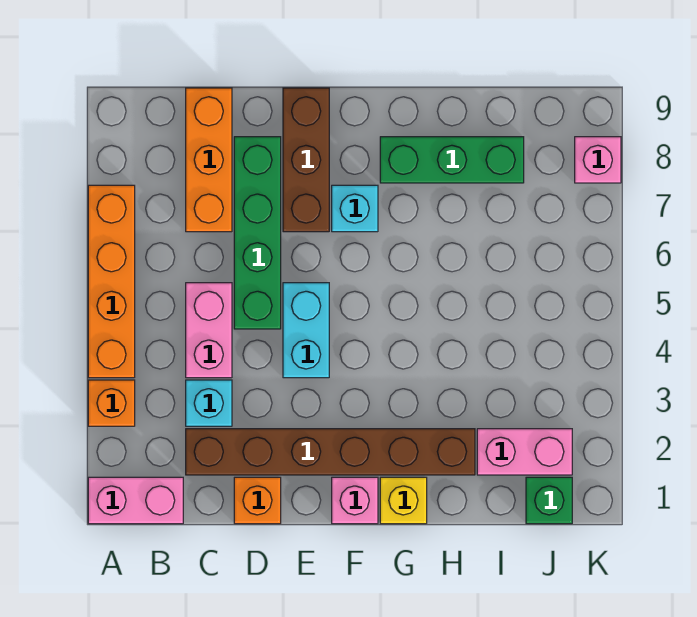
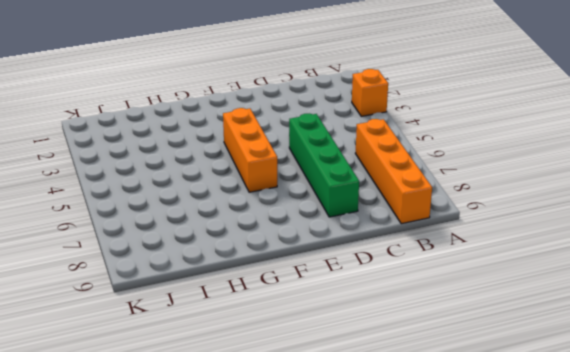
orange brick B6:B9 level 1 -> orange brick A4:A7 level 1
orange brick F4:F6 level 1 -> orange brick C7:C9 level 1
none -> pink brick A1:B1 level 1
none -> brown brick C2:H2 level 1
none -> cyan brick C3 level 1

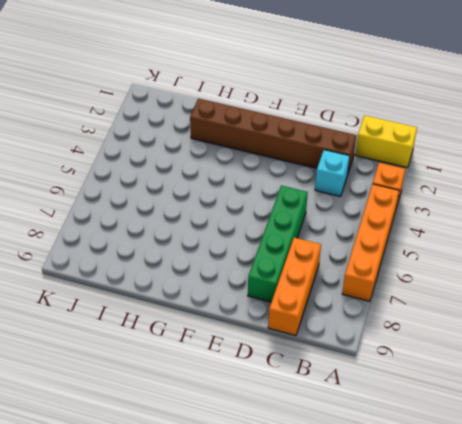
yellow brick A1:B1 level 1 -> pink brick A1:B1 level 1
none -> pink brick C4:C5 level 1
none -> orange brick D1 level 1
none -> cyan brick E4:E5 level 1

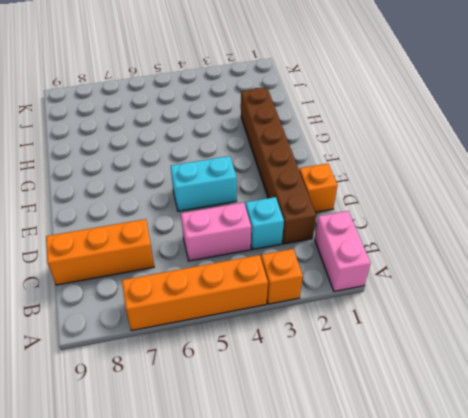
none -> green brick D5:D8 level 1
none -> brown brick E7:E9 level 1
none -> pink brick F1 level 1

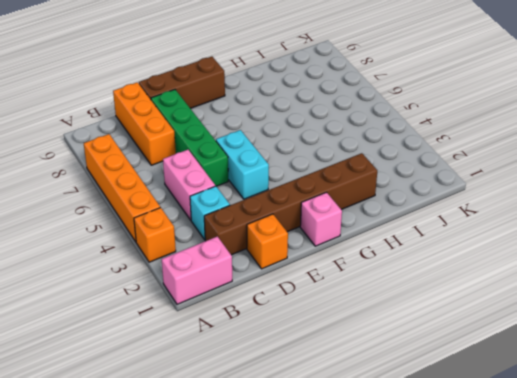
brown brick D9:F9 level 1 -> brown brick E7:E9 level 1
none -> cyan brick F7 level 1
none -> yellow brick G1 level 1
none -> green brick G8:I8 level 1

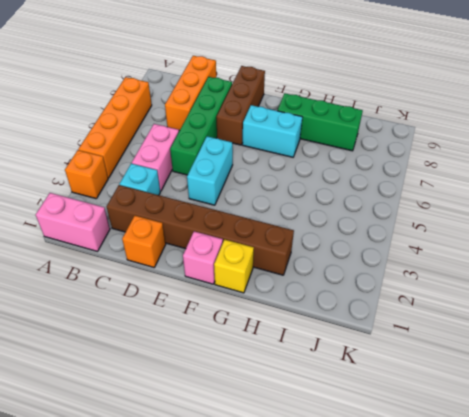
cyan brick F7:G7 level 1 -> cyan brick F7 level 1
none -> pink brick I2:J2 level 1
none -> green brick J1 level 1
none -> pink brick K8 level 1

